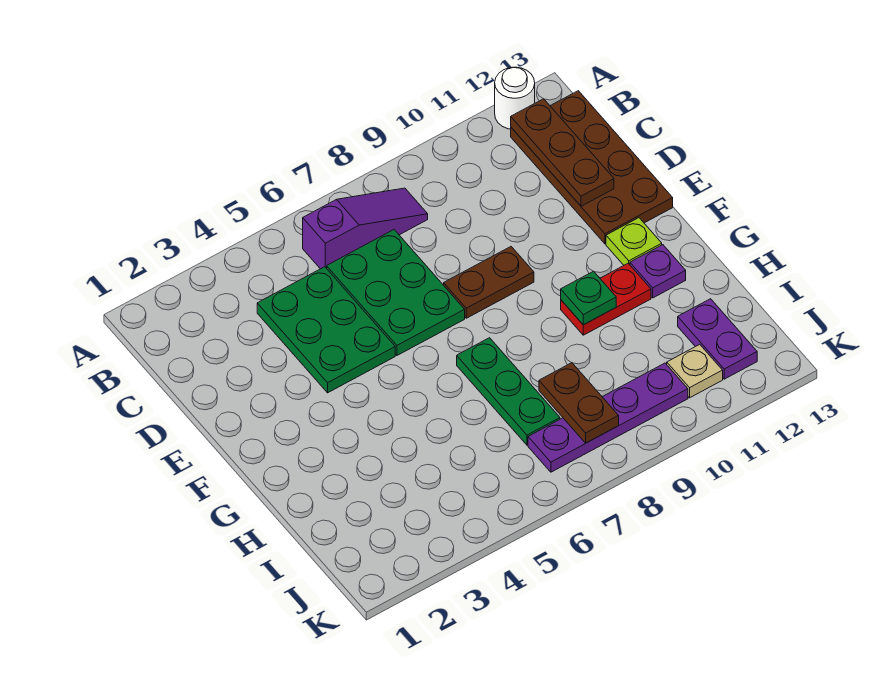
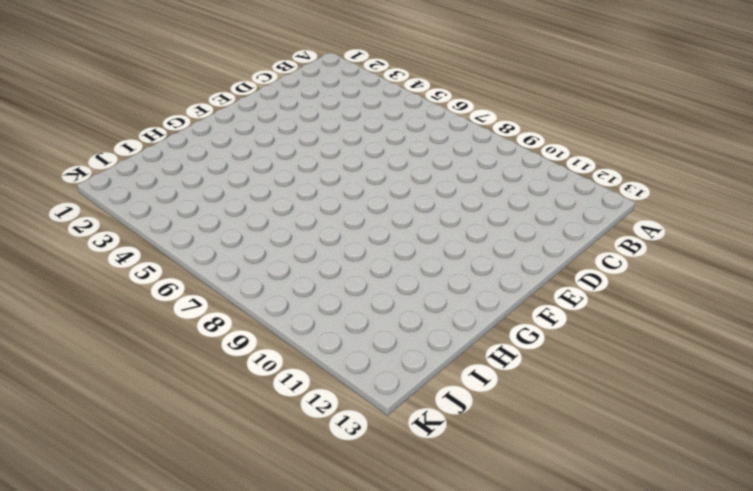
none -> white round brick A12 level 1
none -> purple slope B6:B8 level 1 top 6
none -> brown plate B12:E13 level 1

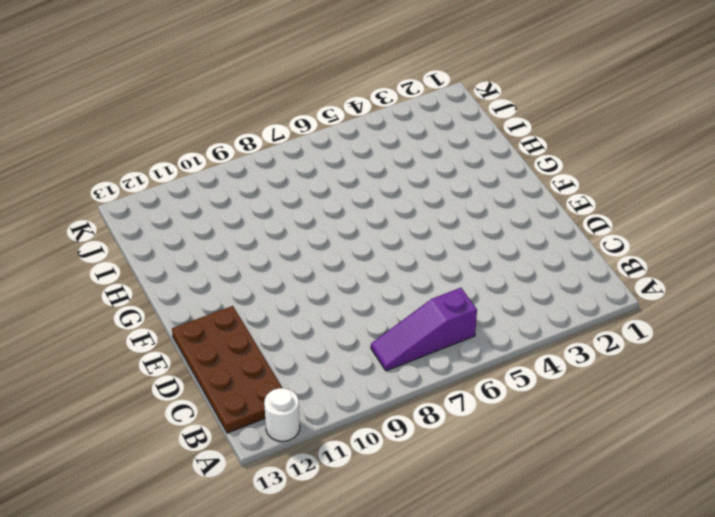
none -> green plate C4:E5 level 1
none -> green plate C6:E7 level 1
none -> brown plate E8:E9 level 1

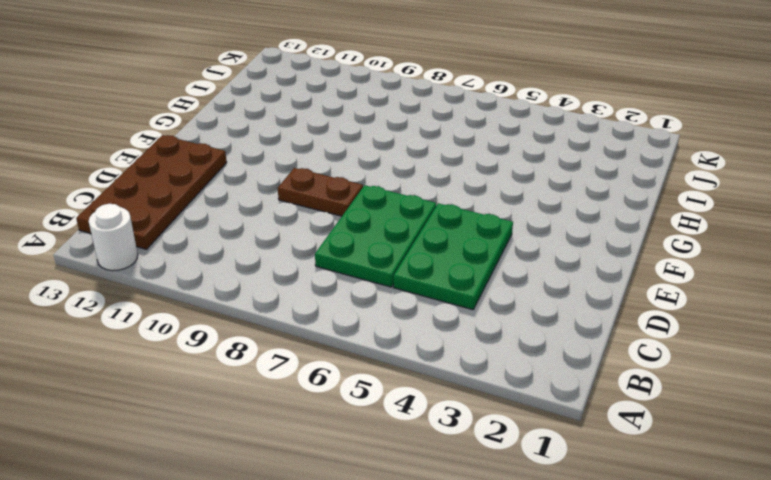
none -> purple slope B6:B8 level 1 top 6
none -> lime plate F12 level 1
none -> green plate G7:I7 level 1

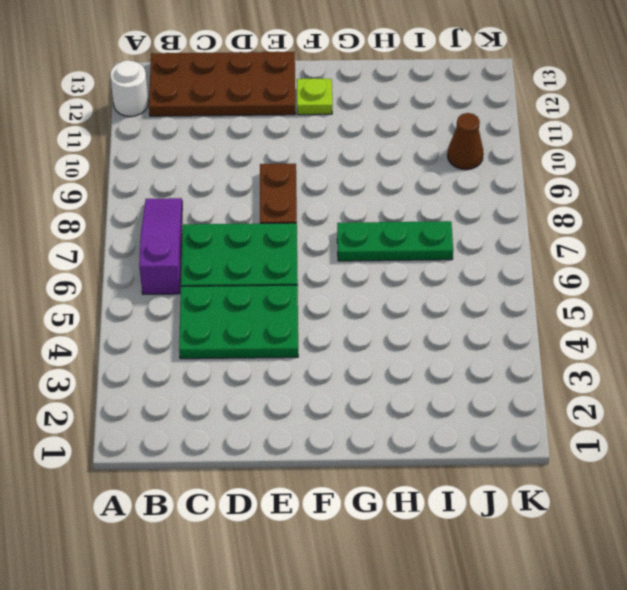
brown cone J10 level 1 -> purple plate J7:J10 level 1
none -> red plate G10:G11 level 1
none -> purple plate G12 level 1
none -> purple plate I12:J12 level 1

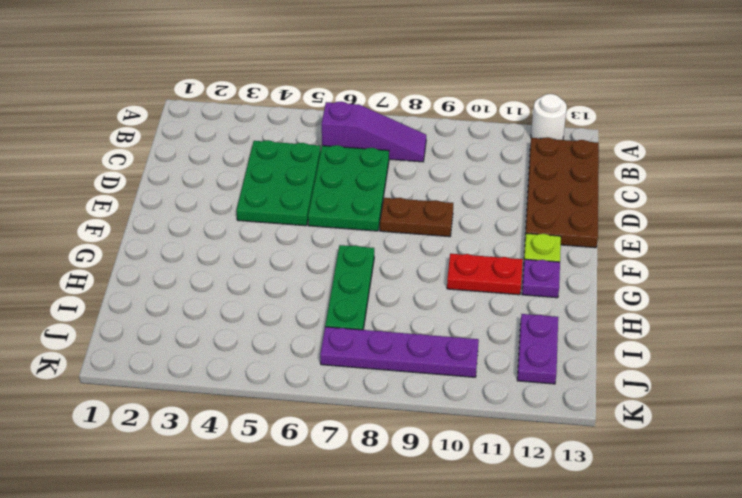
none -> tan plate J11 level 1
none -> brown plate B12:D12 level 2
none -> green plate G10 level 2

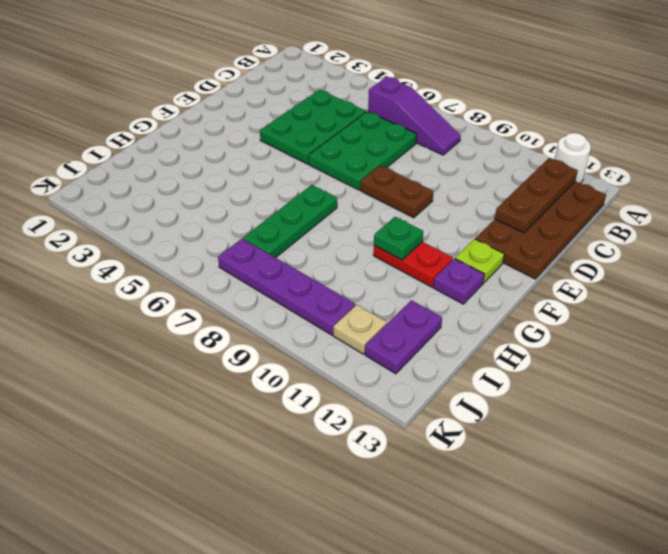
none -> brown plate I8:J8 level 2

